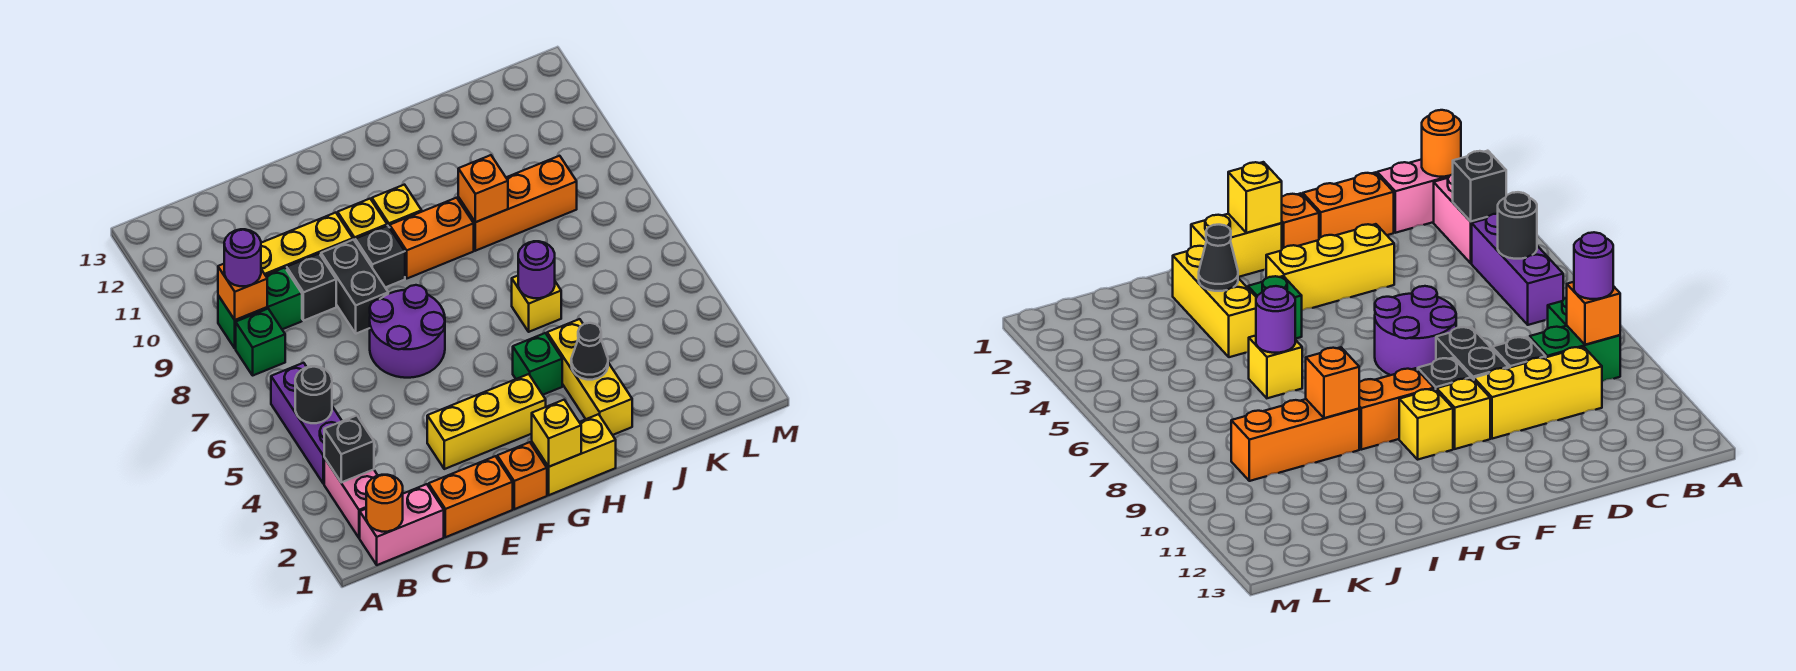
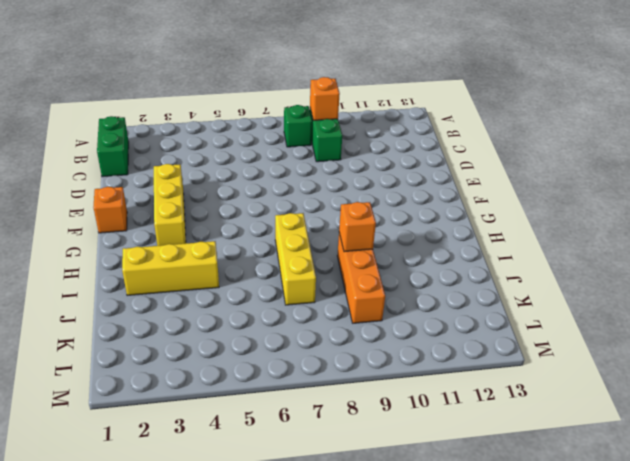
green brick B1:C1 level 1 -> pink brick B1:C1 level 1
yellow brick H7:J7 level 1 -> yellow brick C10:E10 level 1
none -> pink brick B2:B3 level 1
none -> purple brick B4:B6 level 1
none -> orange brick D1:E1 level 1
none -> black brick D9 level 1

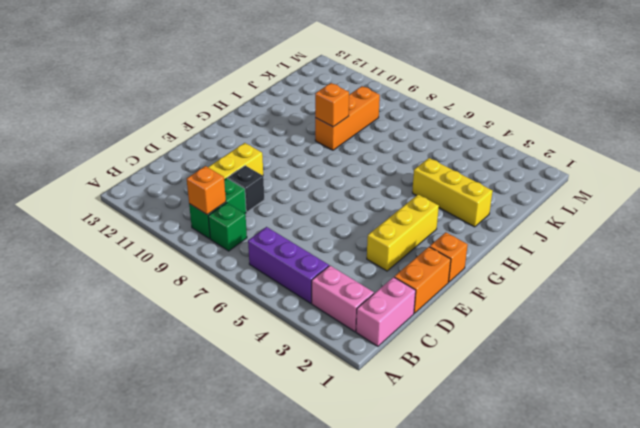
none -> purple round brick E6:F7 level 1
none -> black brick E8:E9 level 1
none -> black brick F9 level 1
none -> yellow brick F10 level 1

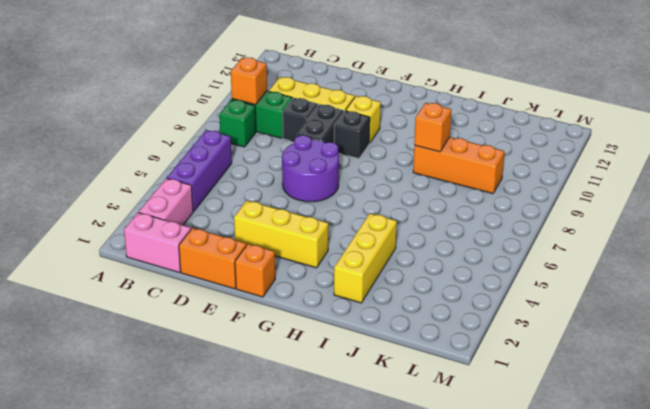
none -> yellow brick G1:H1 level 1
none -> orange brick G9:H9 level 1
none -> yellow brick G10 level 1
none -> green brick H4 level 1

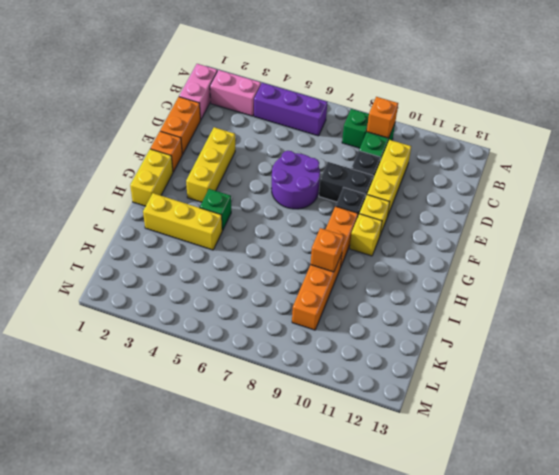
none -> yellow brick I6 level 1
none -> orange round brick B1 level 2
none -> black brick B3 level 2
none -> black round brick B5 level 2

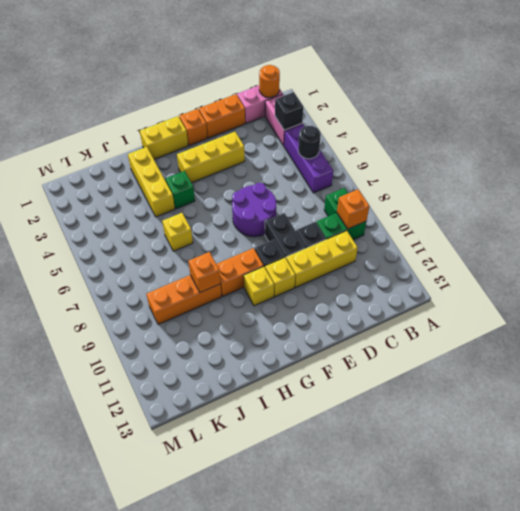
none -> yellow brick G1 level 2
none -> black cone I3 level 2
none -> purple round brick I6 level 2
none -> purple round brick B9 level 3

